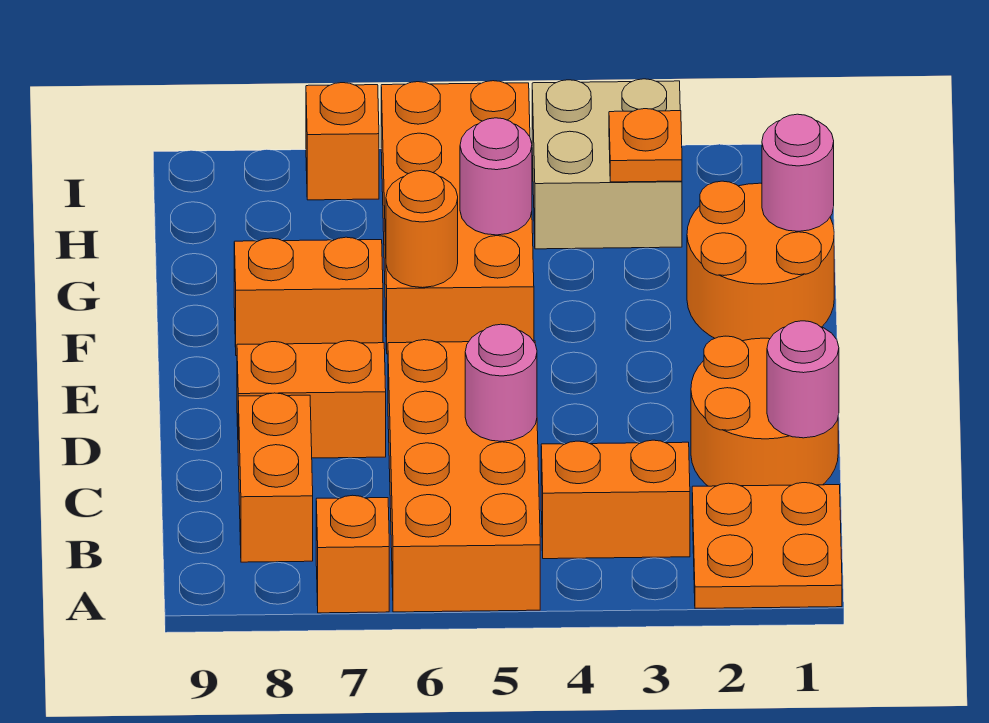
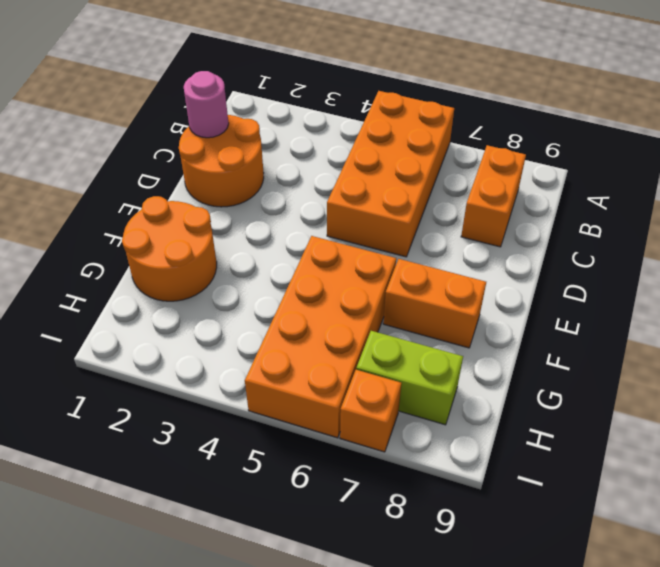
lime brick H7:H8 level 1 -> none
none -> orange plate A1:B2 level 1
none -> orange brick A7 level 1
none -> orange brick B3:B4 level 1

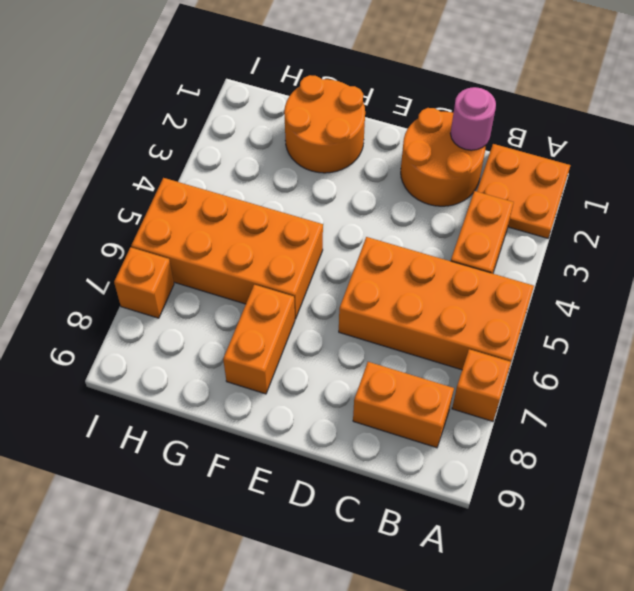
none -> orange brick D7:D8 level 1
none -> tan brick H3:I4 level 1
none -> pink round brick C5 level 2

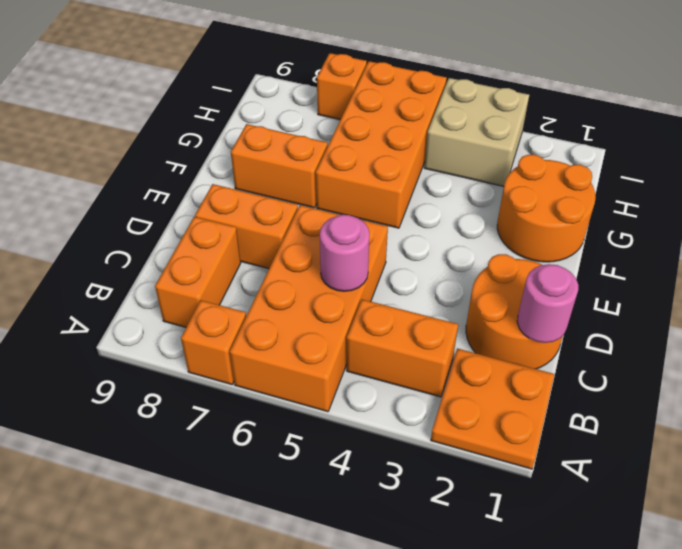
none -> orange round brick F6 level 2
none -> pink round brick G1 level 2
none -> pink round brick G5 level 2

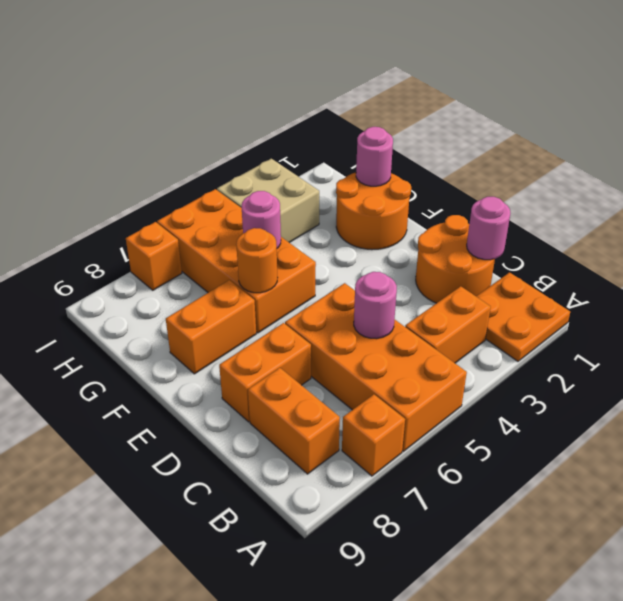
none -> orange plate H3 level 2

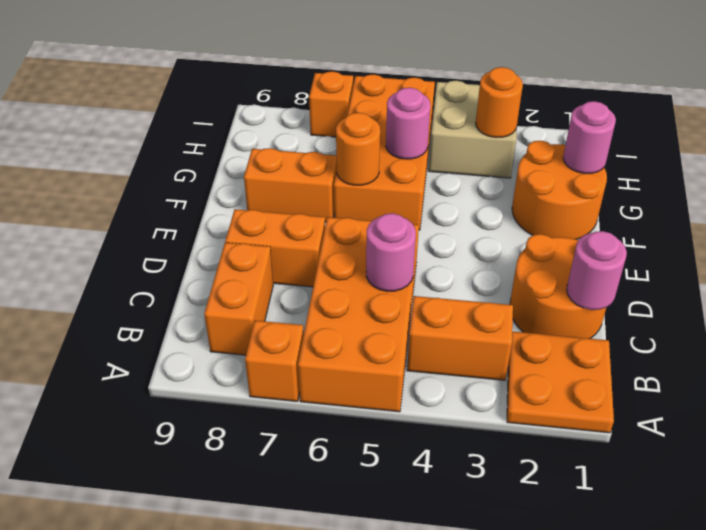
orange round brick H3 level 2 -> orange plate H3 level 2

